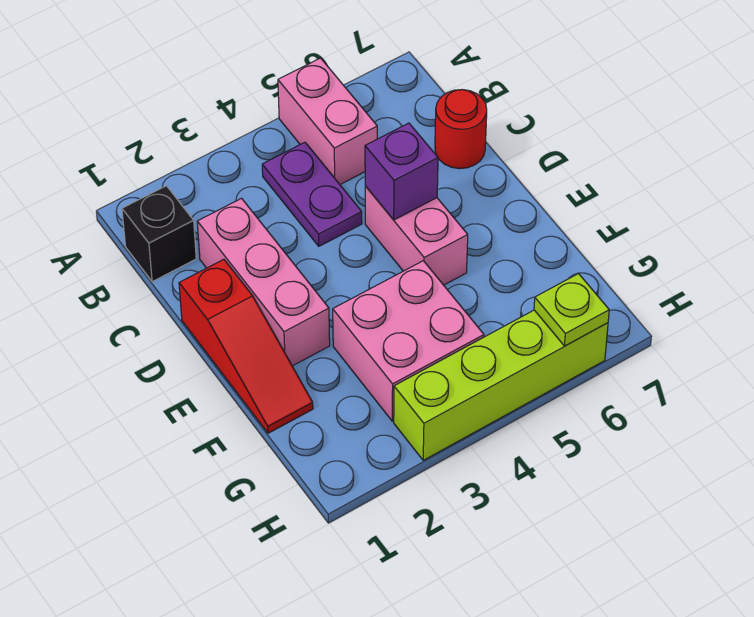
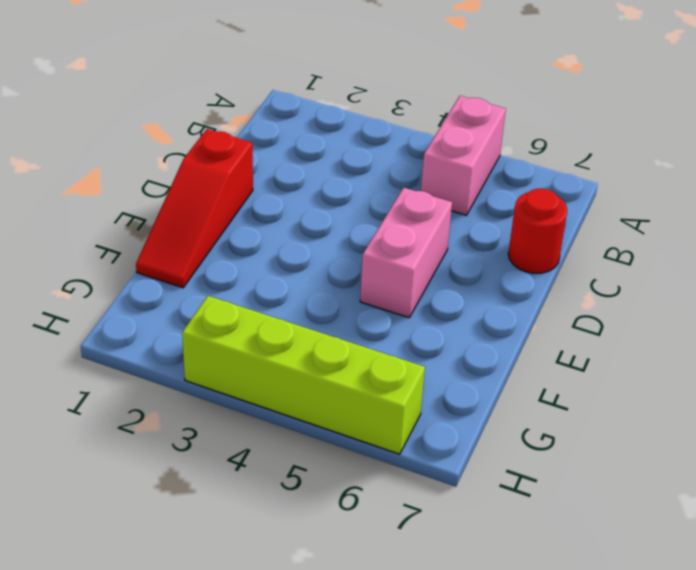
none -> black brick B1 level 1
none -> purple plate B4:C4 level 1

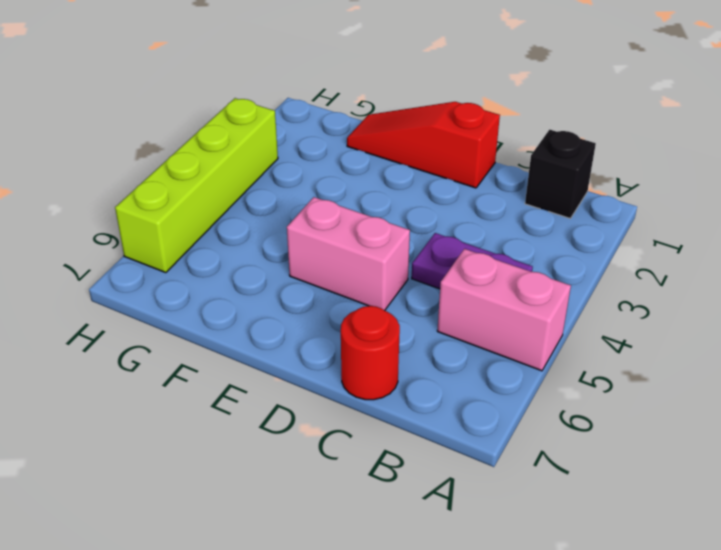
none -> pink brick C2:E2 level 1
none -> pink brick F3:G4 level 1

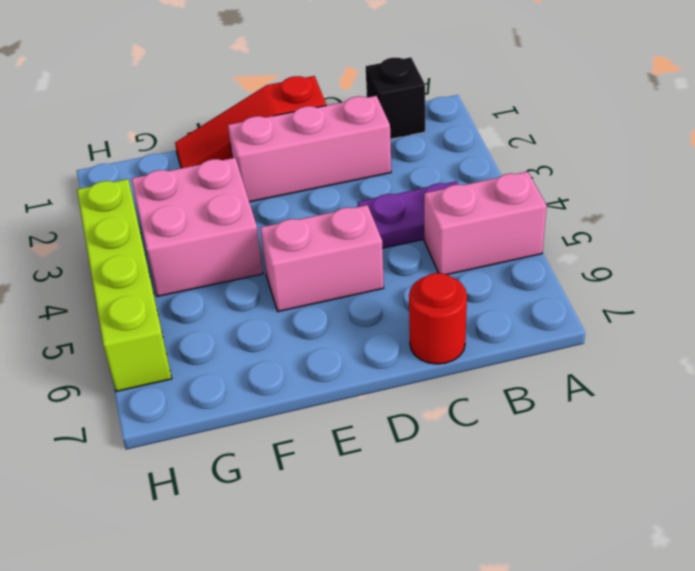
none -> purple brick D5 level 2
none -> lime plate H6 level 2

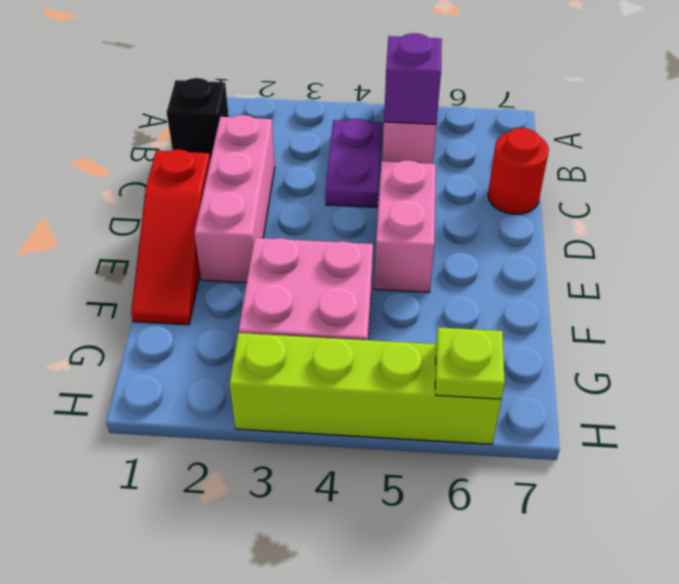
purple brick B5 level 2 -> purple brick D5 level 2

